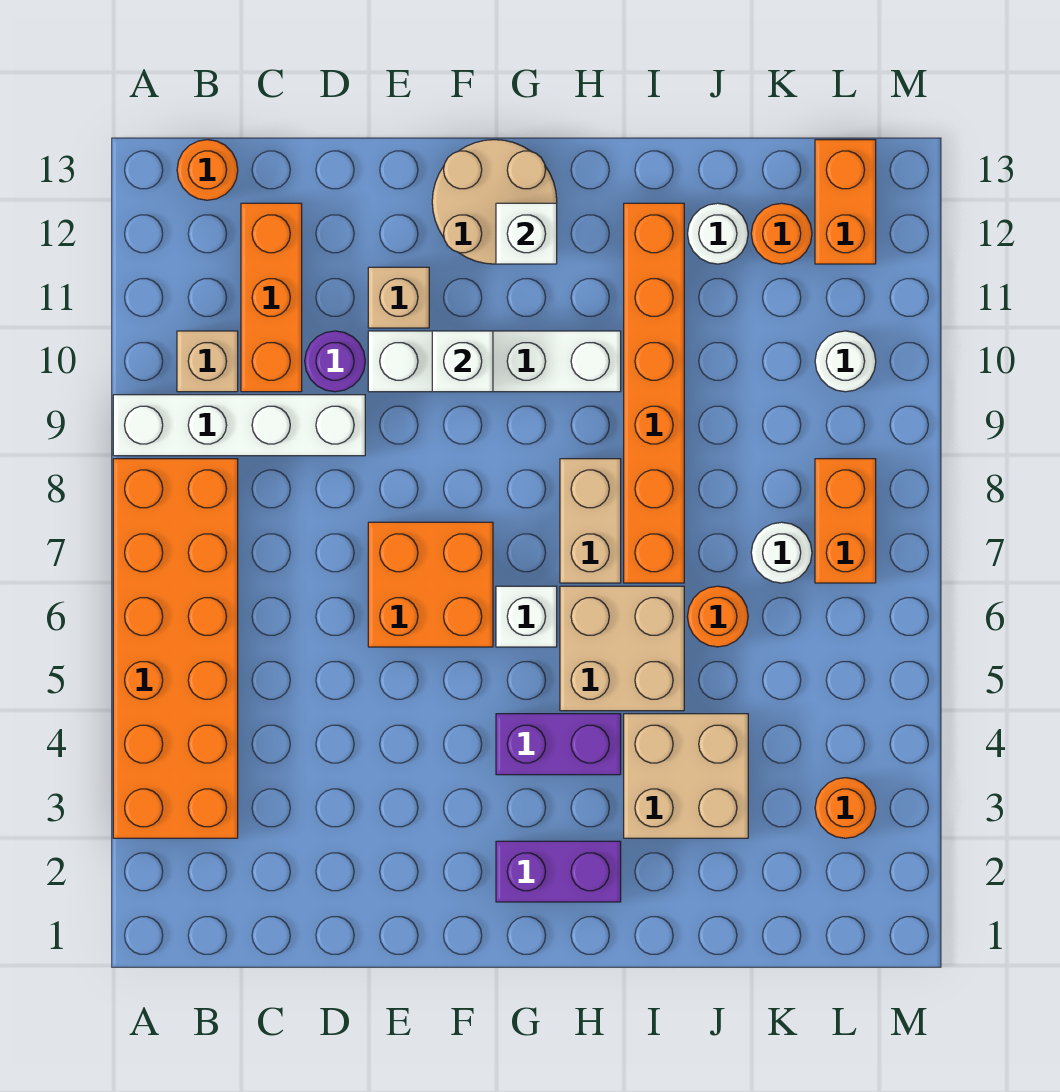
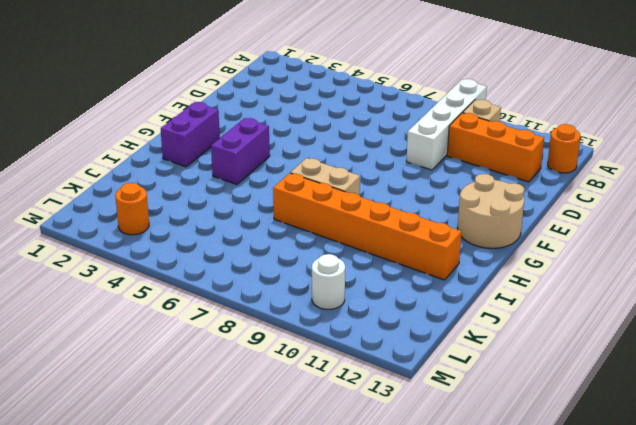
none -> orange brick A3:B8 level 1
none -> purple round brick D10 level 1
none -> orange brick E6:F7 level 1

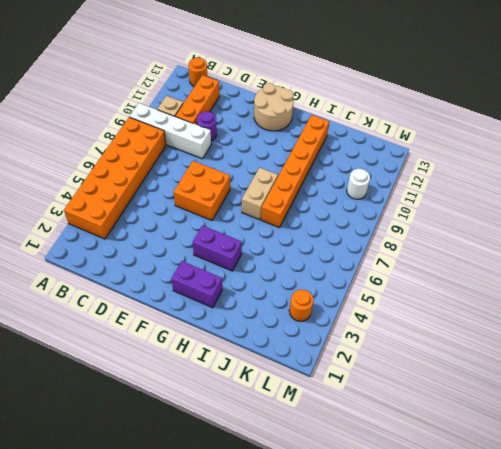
none -> white brick E10:H10 level 1
none -> tan brick E11 level 1
none -> white brick G6 level 1

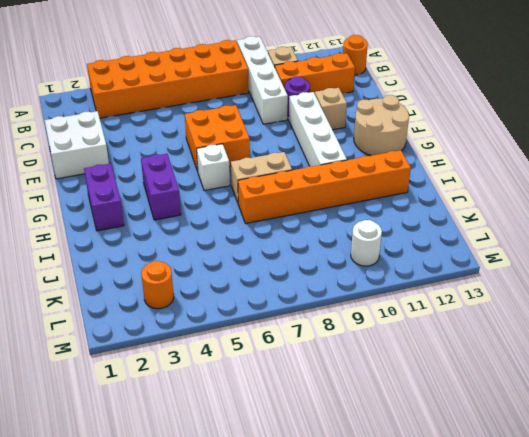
white brick D1:E2 level 1 -> none
none -> tan brick H5:I6 level 1
none -> tan brick I3:J4 level 1
none -> orange round brick J6 level 1

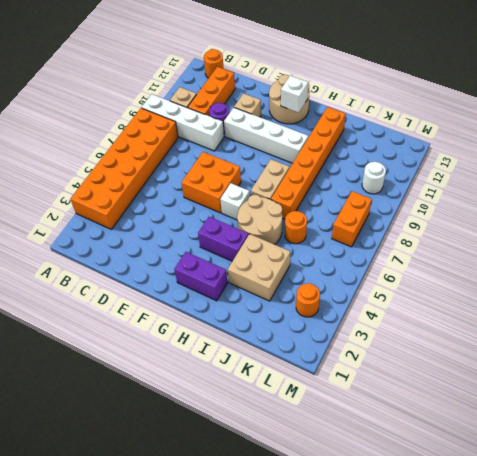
tan round brick H5:I6 level 1 -> tan brick H5:I6 level 1
none -> white round brick J12 level 1
none -> white round brick K7 level 1
none -> orange round brick K12 level 1

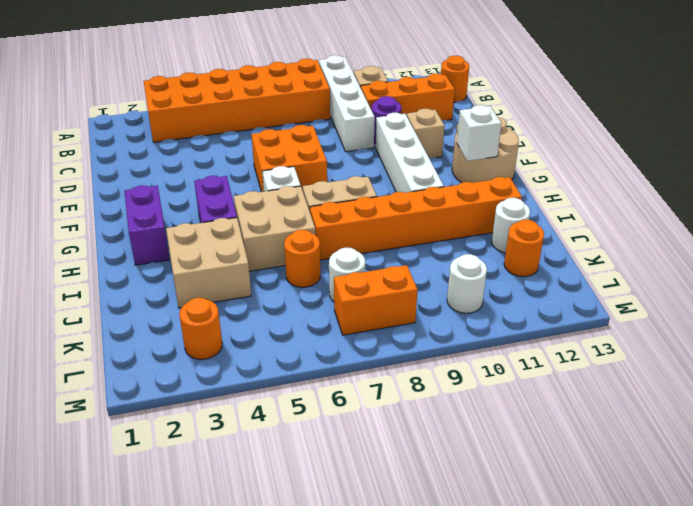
none -> orange brick L12:L13 level 1
none -> white brick F10 level 2

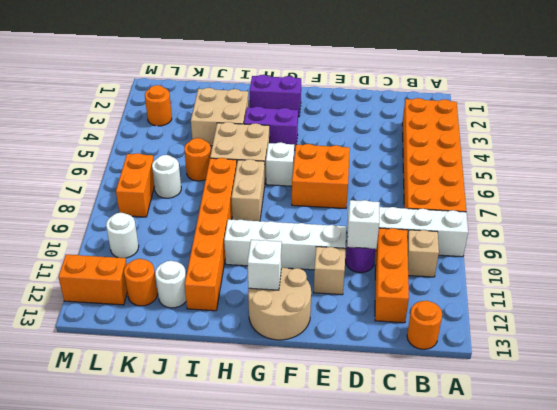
white brick D10 level 2 -> white brick F10 level 2
orange brick L12:M12 level 1 -> orange brick L12:L13 level 1

